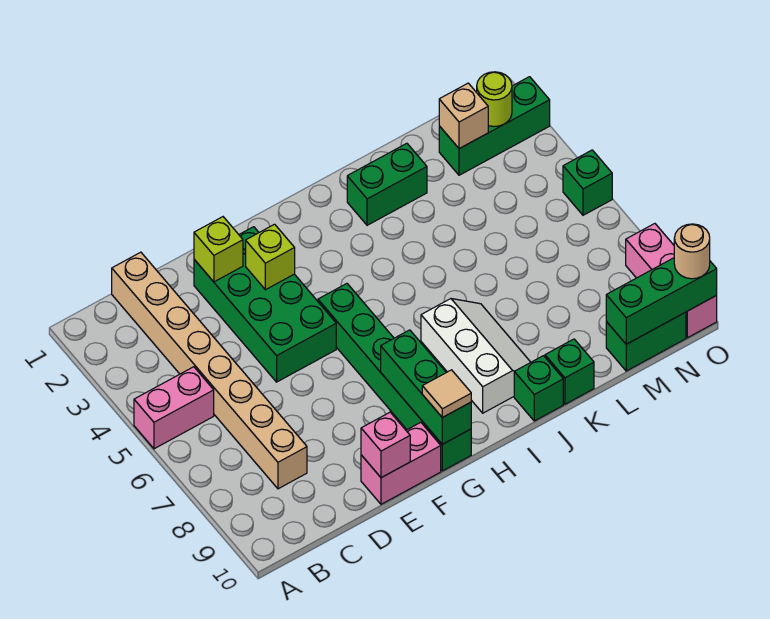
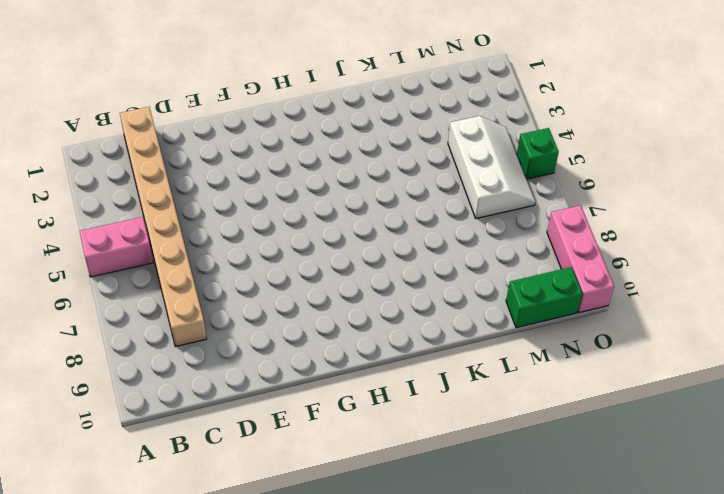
white slope M4:N6 level 1 top M -> white slope I7:J9 level 1 top I
none -> green brick E2:F5 level 1
none -> pink brick E10:F10 level 1
none -> green brick G5:G10 level 1

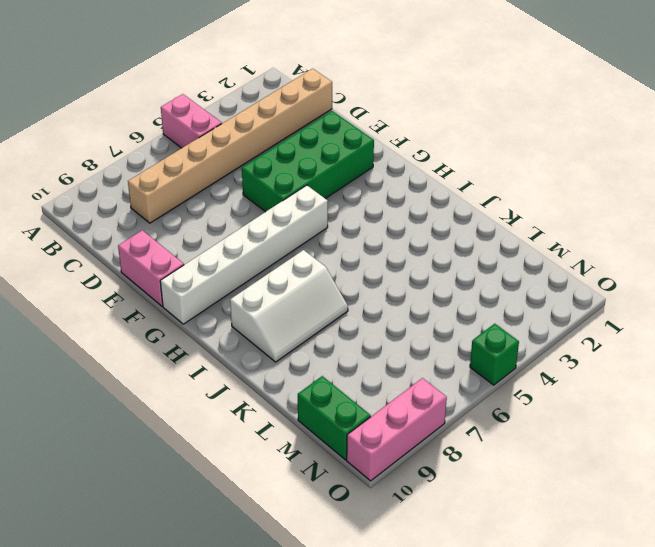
white brick G5:G10 level 1 -> green brick G5:G10 level 1
none -> green brick J2:K2 level 1
none -> green brick J10 level 1
none -> green brick K10 level 1

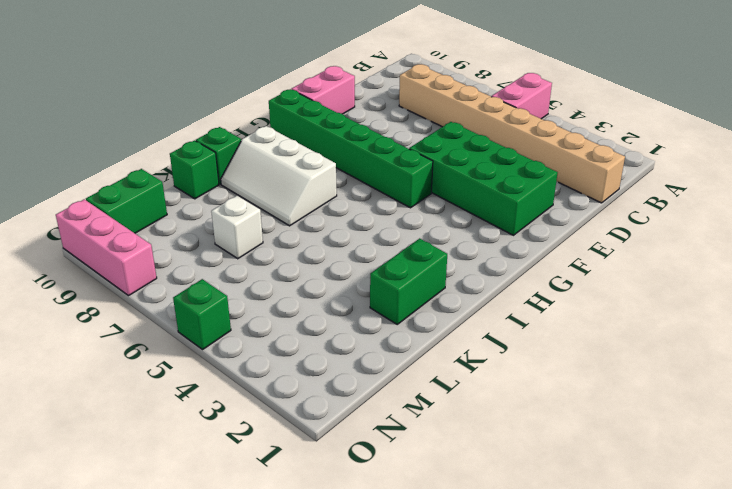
white brick L7 level 1 -> none
none -> green brick M2:O2 level 1
none -> lime brick E2 level 2
none -> pink brick E10 level 2

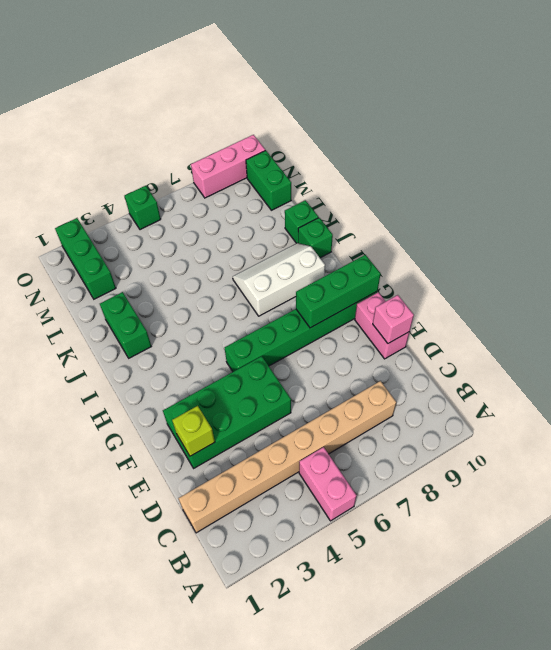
none -> lime brick F3 level 2
none -> tan brick M2 level 2
none -> green brick M10:O10 level 2

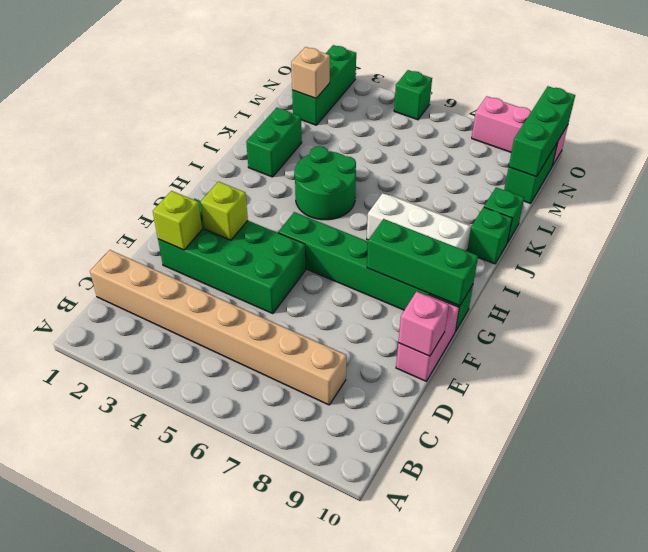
green round brick I4:J5 level 1 -> none
none -> pink brick A5:B5 level 1
none -> lime round brick N2 level 2
none -> tan tile G10 level 3

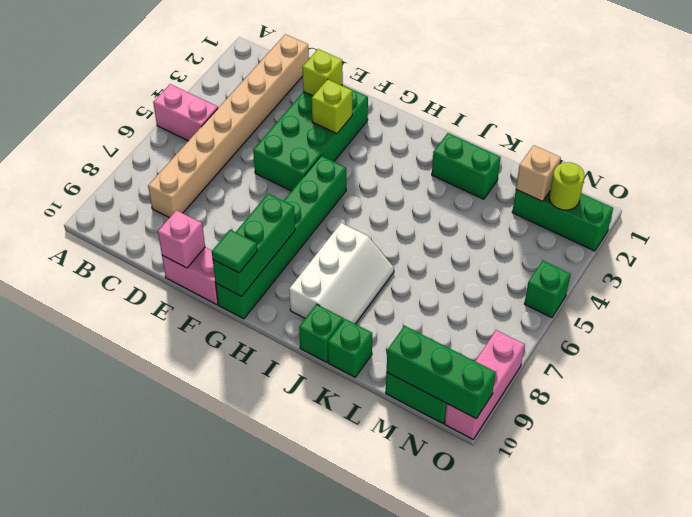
green tile G10 level 3 -> tan tile G10 level 3
none -> tan round brick O10 level 3

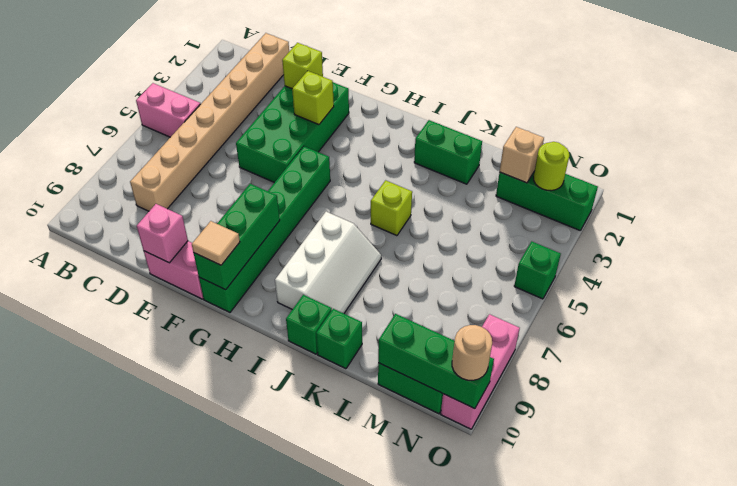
lime brick J5 level 1 -> none

